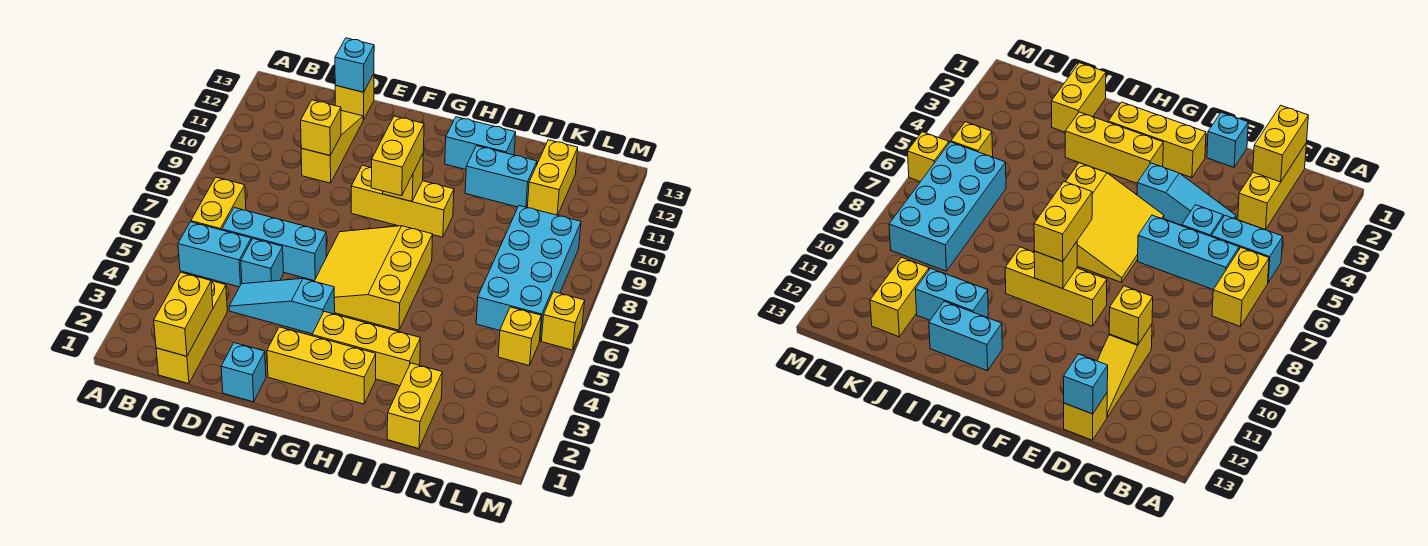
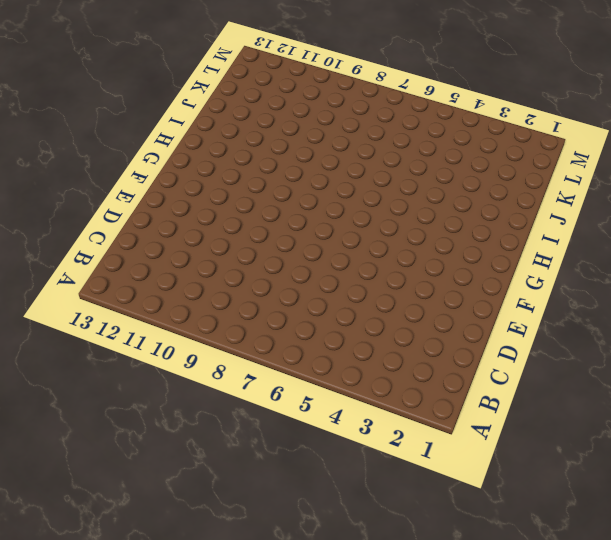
none -> cyan brick B5:C5 level 1
none -> yellow brick B6:B7 level 1
none -> yellow brick C1:C3 level 1

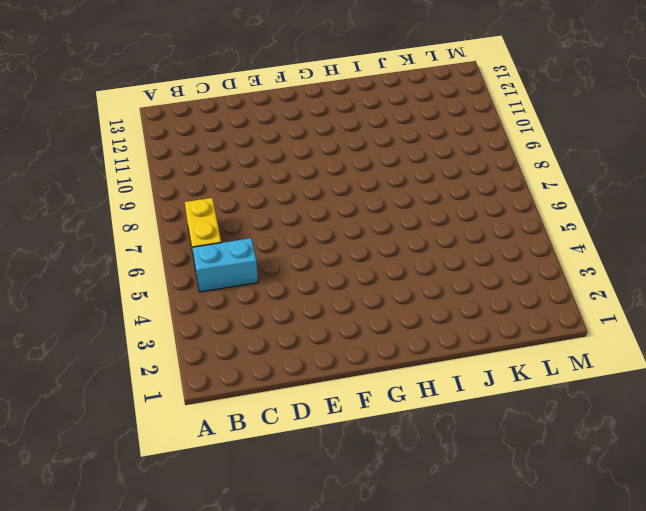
none -> yellow brick C1:C3 level 1
none -> cyan brick C6:E6 level 1
none -> cyan slope D4:F4 level 1 top F

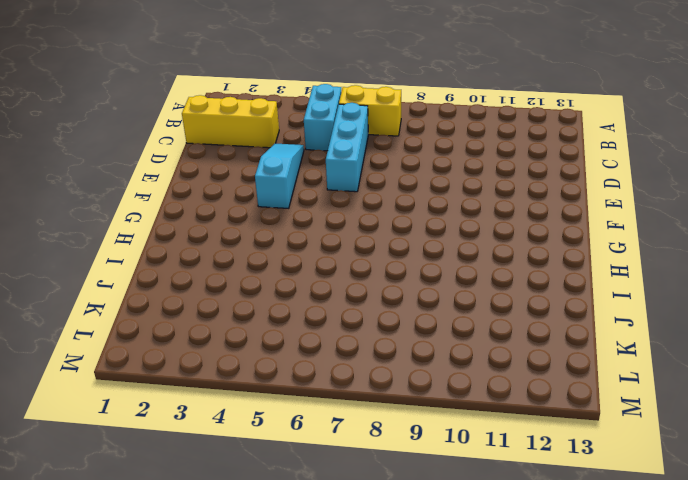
none -> cyan brick D5 level 1
none -> yellow slope D10:D12 level 1 top 10
none -> yellow brick D13 level 1

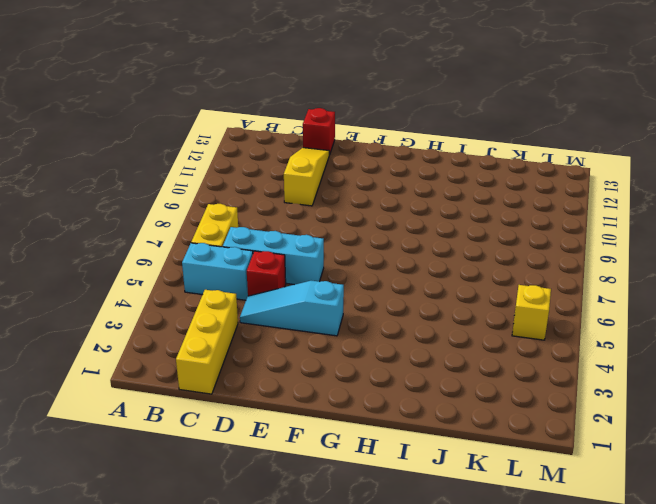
red brick D5 level 1 -> cyan brick D5 level 1
red brick D13 level 1 -> yellow brick D13 level 1
none -> cyan brick E1 level 1
none -> yellow brick F2:H2 level 1
none -> yellow slope F5:H7 level 1 top H

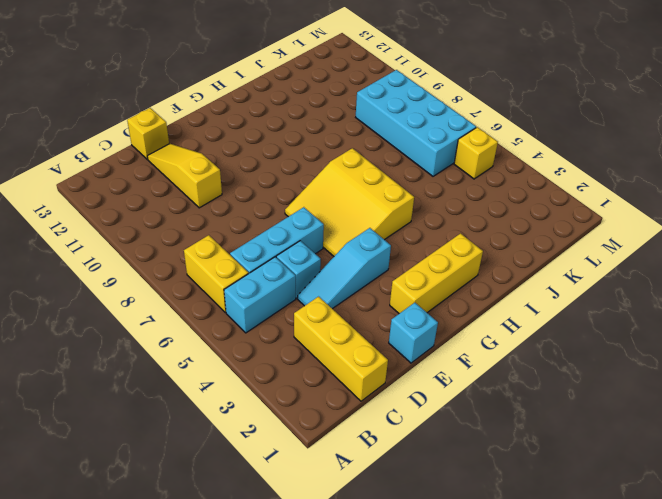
none -> yellow brick F9:H9 level 1
none -> yellow brick G3:I3 level 1
none -> cyan brick H12:I12 level 1

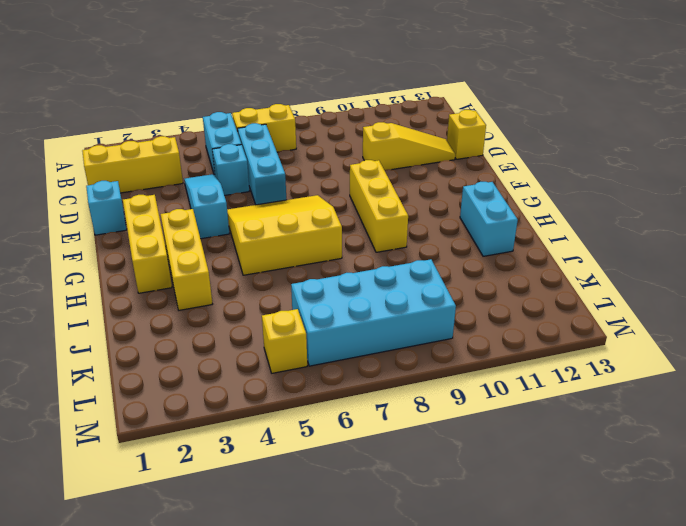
none -> cyan brick I11:J11 level 1
none -> yellow brick J1:J2 level 1
none -> yellow brick K11:K12 level 1

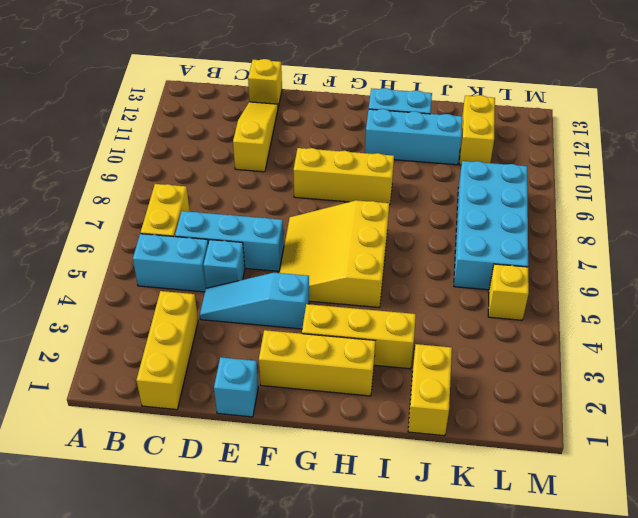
cyan brick H11:J11 level 1 -> cyan brick I11:J11 level 1
none -> yellow brick M6 level 1
none -> yellow brick C1:C2 level 2
none -> yellow brick D10 level 2

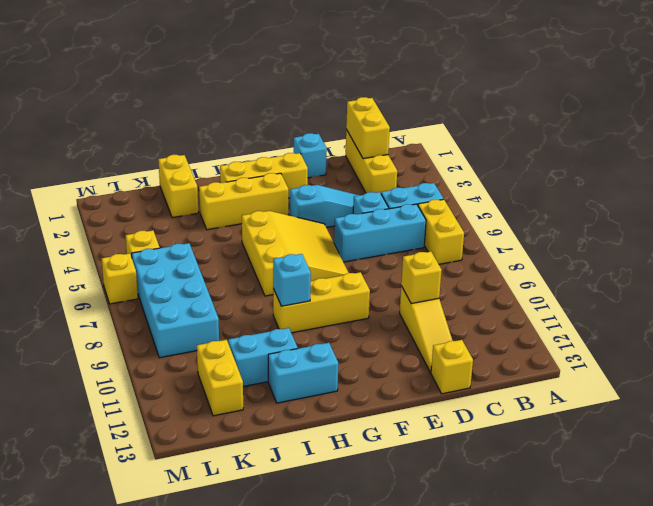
cyan brick H9 level 2 -> cyan brick D13 level 2
none -> yellow brick G9 level 2
none -> yellow brick G8:G9 level 3

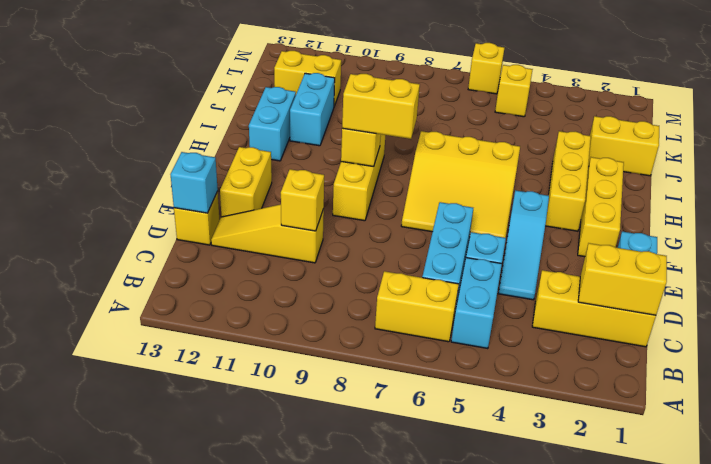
yellow brick E12:F12 level 1 -> none
none -> cyan brick K6:L9 level 1

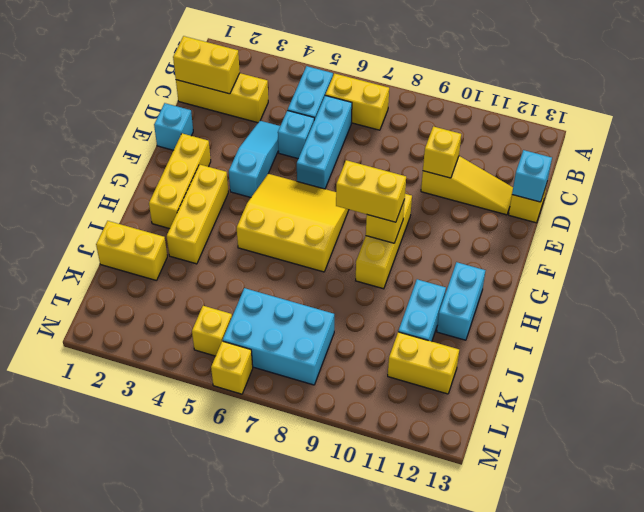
cyan brick K6:L8 level 1 -> cyan brick K6:L9 level 1

